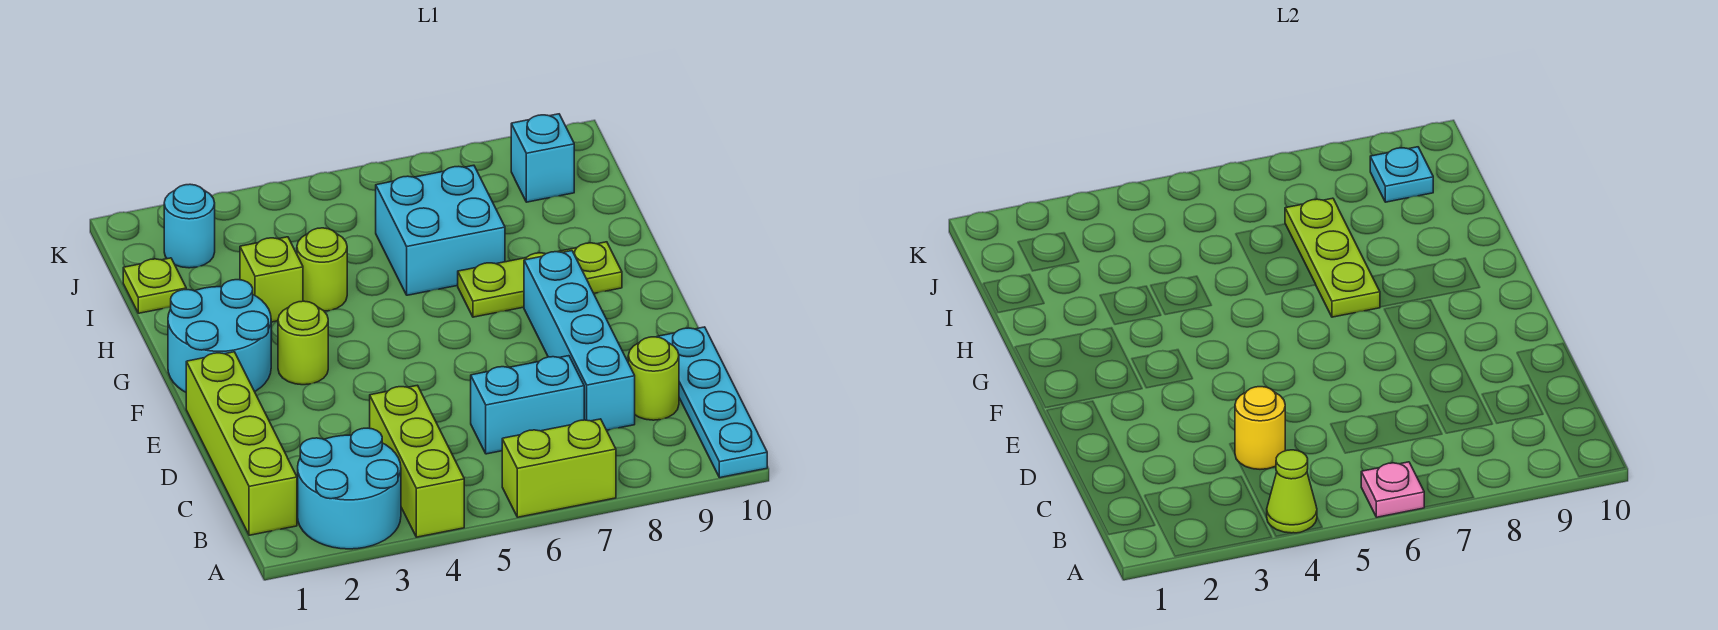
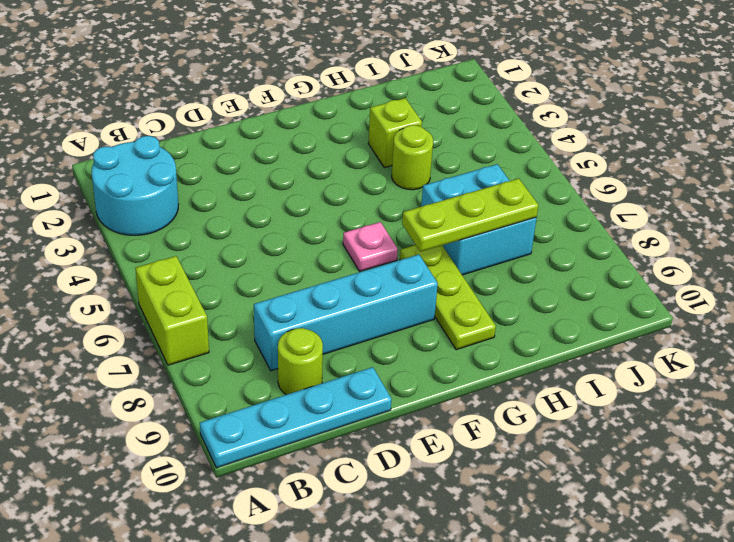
pink plate F6 level 1 -> pink plate A6 level 2
none -> lime brick A4:C4 level 1
none -> lime brick B1:E1 level 1
none -> cyan brick C6:C7 level 1

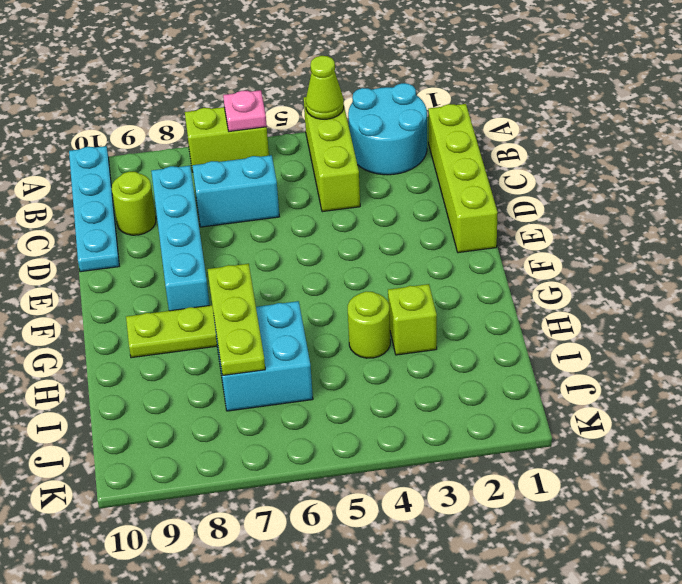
none -> cyan round brick F1:G2 level 1
none -> lime round brick F3 level 1
none -> lime plate I1 level 1

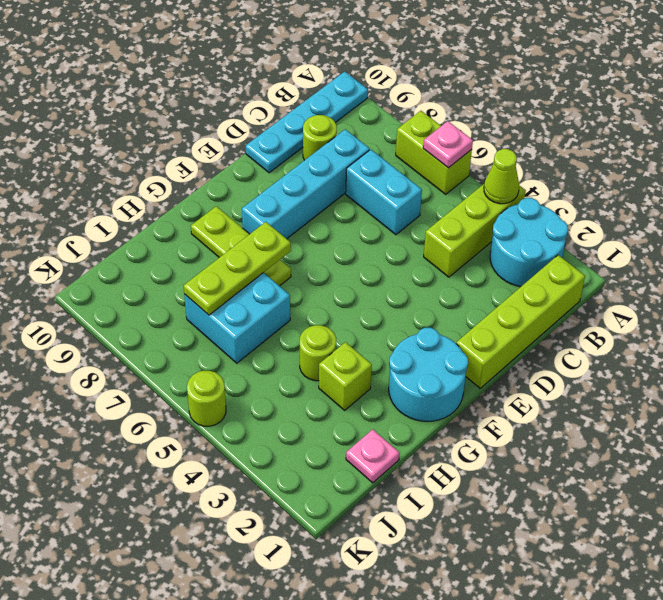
pink plate I1 level 1 -> lime plate I1 level 1
lime round brick K5 level 1 -> lime round brick F3 level 1
none -> cyan round brick J2 level 1
none -> cyan brick J9 level 1
none -> yellow round brick C4 level 2

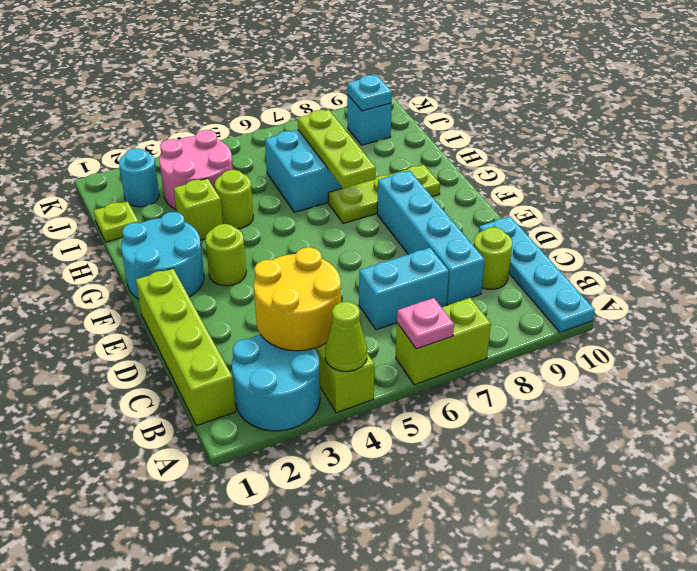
yellow round brick B3:C4 level 2 -> yellow round brick C4 level 2
pink round brick I3:J4 level 1 -> none

